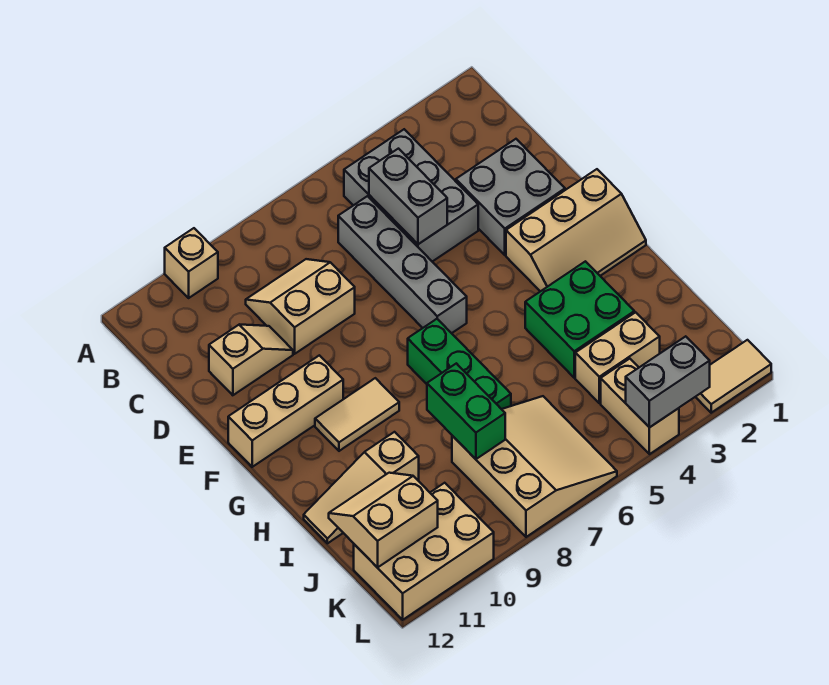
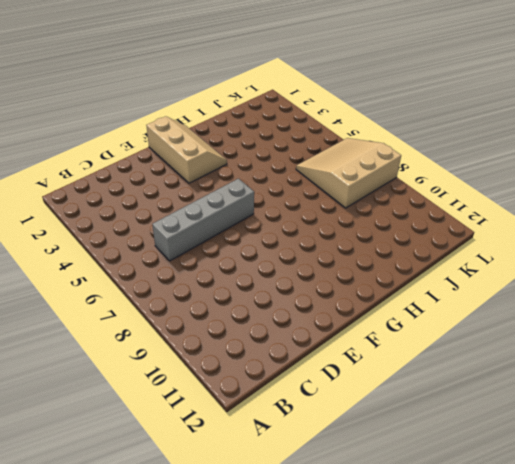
none -> tan brick A10 level 1
none -> grey brick B4:D5 level 1
none -> tan slope C8:D9 level 1 top D

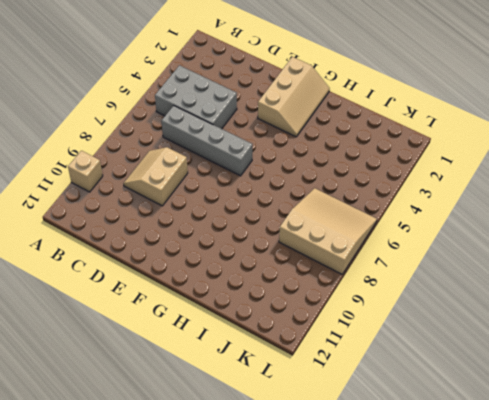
none -> grey brick D2:E3 level 1
none -> tan slope D10:D11 level 1 top 11
none -> tan brick F10:F12 level 1

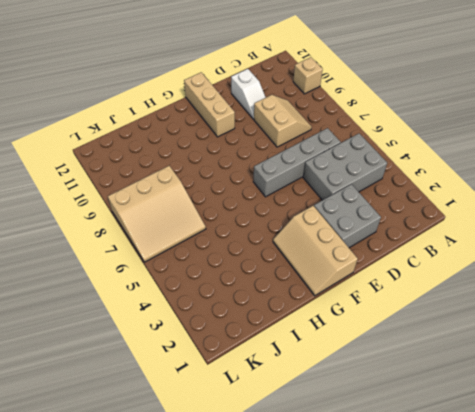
white slope D10:D11 level 1 top 11 -> tan slope D10:D11 level 1 top 11
none -> green brick G7:I7 level 1
none -> tan tile G9:G10 level 1
none -> green brick H3:I4 level 1

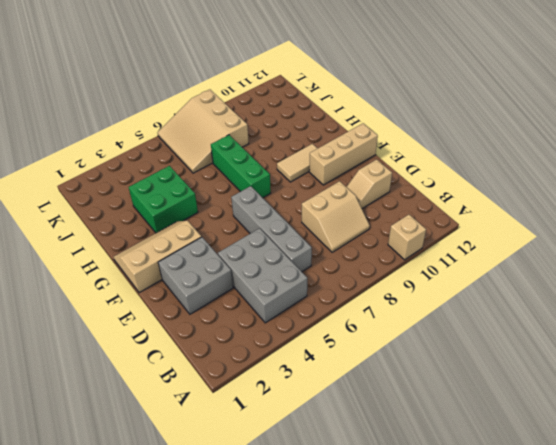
none -> tan slope I10:I12 level 1 top 10
none -> tan brick J3:J4 level 1
none -> tan brick K4:L4 level 1

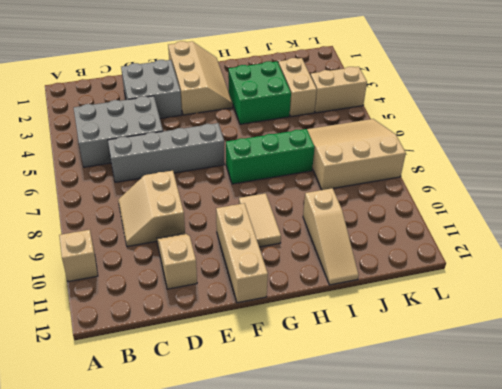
none -> tan brick K10:L12 level 1
none -> tan tile L1:L2 level 1
none -> grey brick C5:D5 level 2

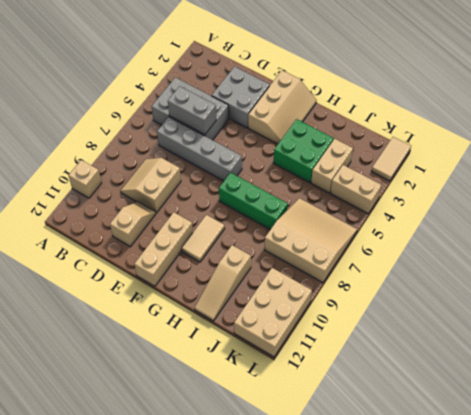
none -> green brick I8:J8 level 2
none -> tan slope J11:K12 level 2 top K
none -> grey brick L3:L4 level 2

